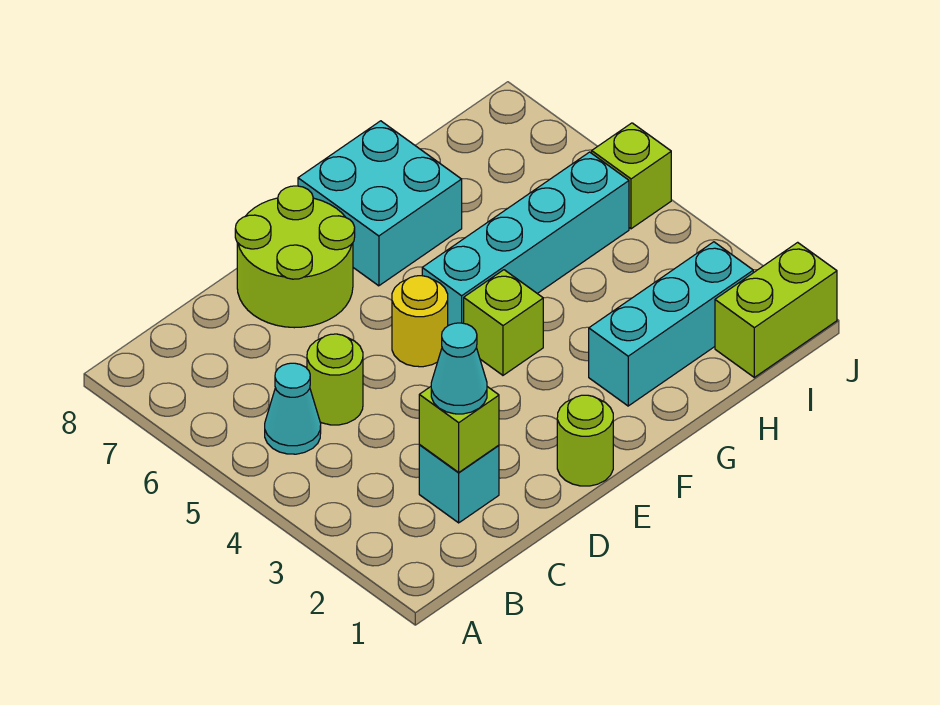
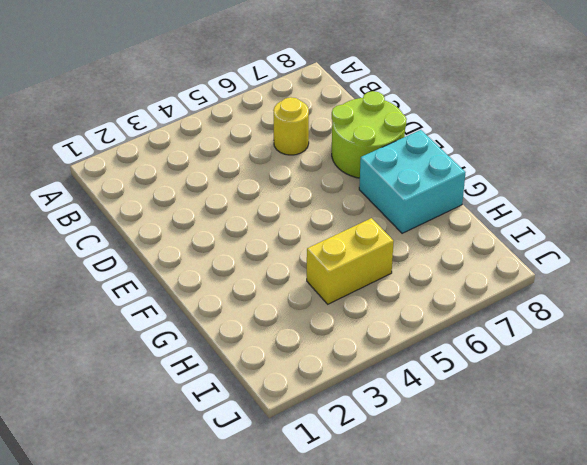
yellow round brick C6 level 1 -> yellow round brick E5 level 1
yellow brick H4:H5 level 1 -> cyan brick F5:I5 level 1
none -> cyan cone B5 level 1
none -> cyan brick C2 level 1
none -> lime round brick C5 level 1

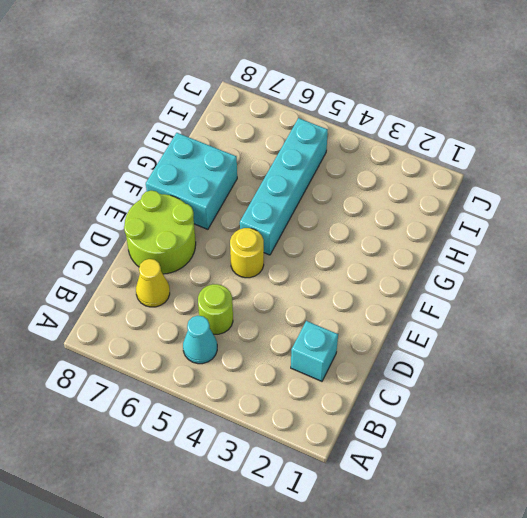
yellow cone C7 level 1 -> none
none -> lime round brick E1 level 1
none -> lime brick F4 level 1
none -> cyan brick G2:I2 level 1

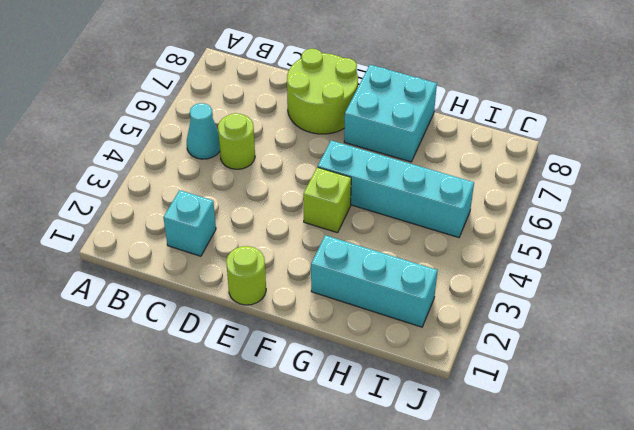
none -> yellow round brick E5 level 1
none -> lime brick I1:J1 level 1
none -> lime brick J5 level 1

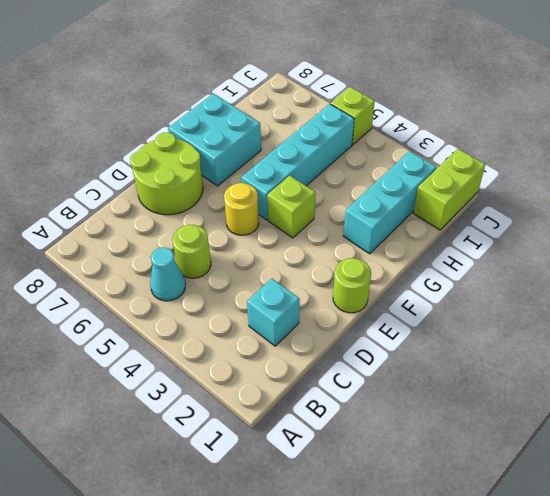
none -> lime brick C2 level 2
none -> cyan cone C2 level 3

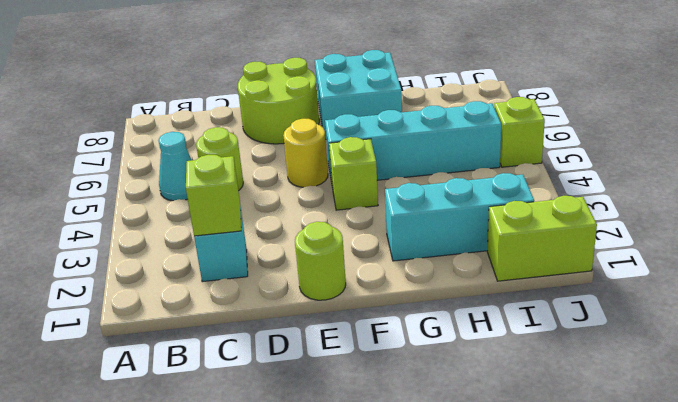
none -> cyan cone C2 level 3

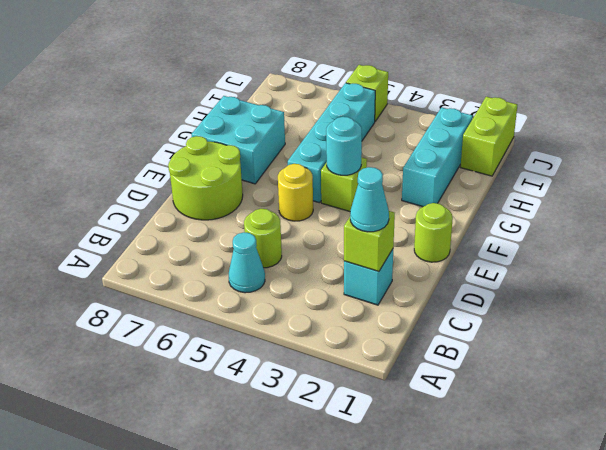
cyan round brick F4 level 2 -> none

